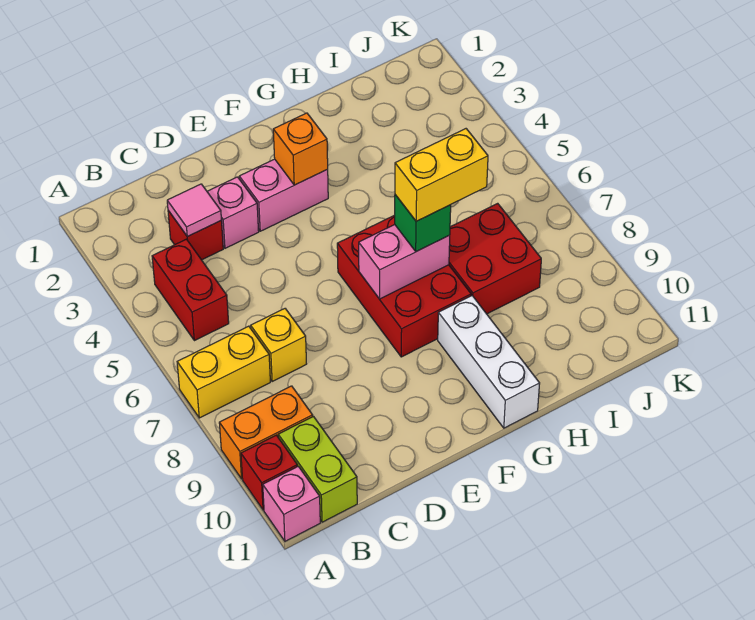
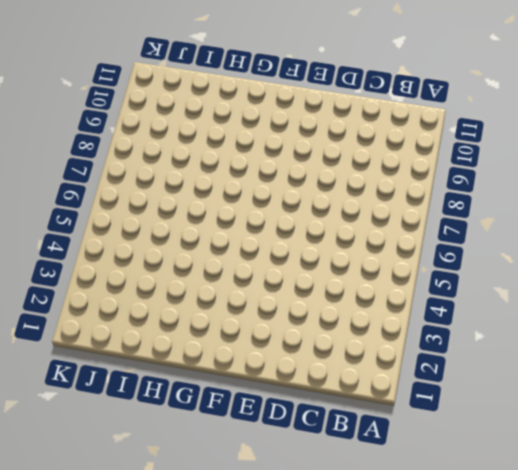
none -> yellow brick A7:B7 level 1
none -> orange brick A9:B9 level 1
none -> red brick A10 level 1

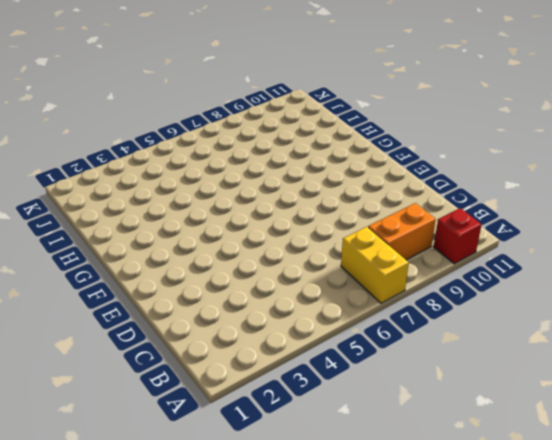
orange brick B8:B9 level 1 -> orange brick A9:B9 level 1
none -> pink brick A11 level 1
none -> red brick B4:B5 level 1
none -> lime brick B10:B11 level 1

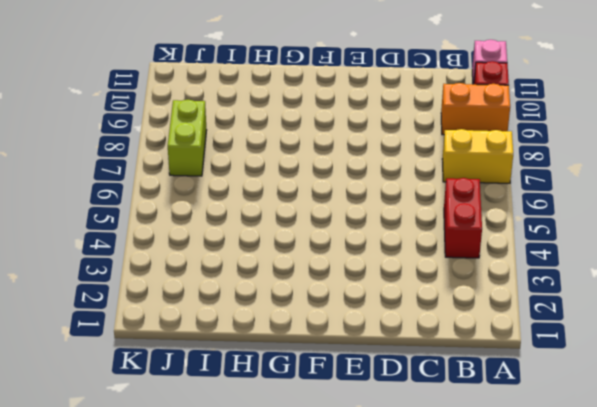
lime brick J7:J8 level 1 -> lime brick B10:B11 level 1
none -> red brick C3 level 1
none -> yellow brick C7 level 1
none -> pink brick D3 level 1

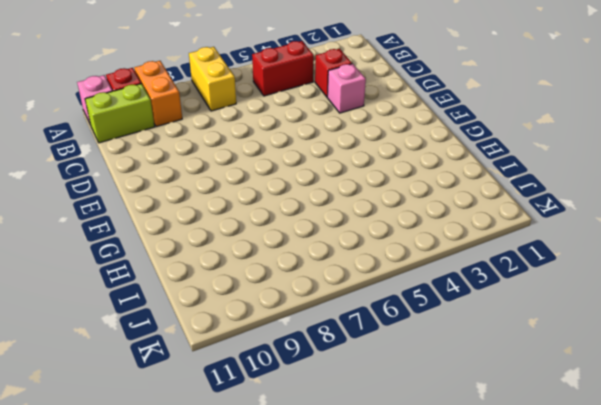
none -> yellow brick C7 level 1
none -> pink brick E3:F3 level 1
none -> red brick F6:G8 level 1

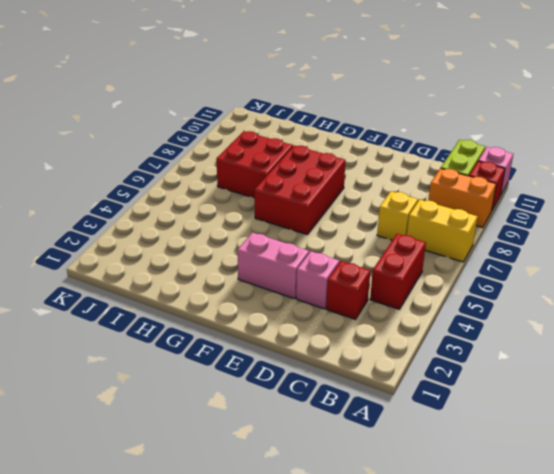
none -> white brick G9:G11 level 1
none -> pink tile C3 level 2
none -> orange brick F3 level 2

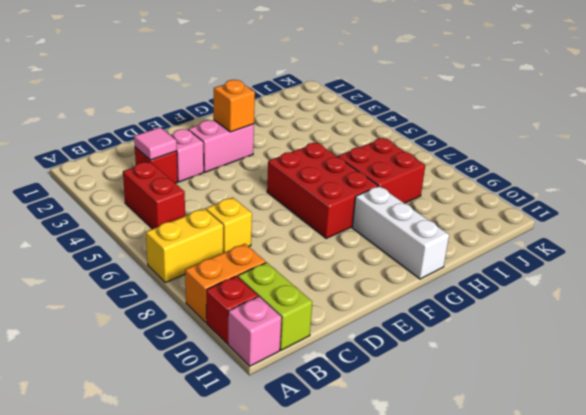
none -> pink brick F7:G7 level 2
none -> green brick G7 level 3
none -> yellow brick G7:H7 level 4

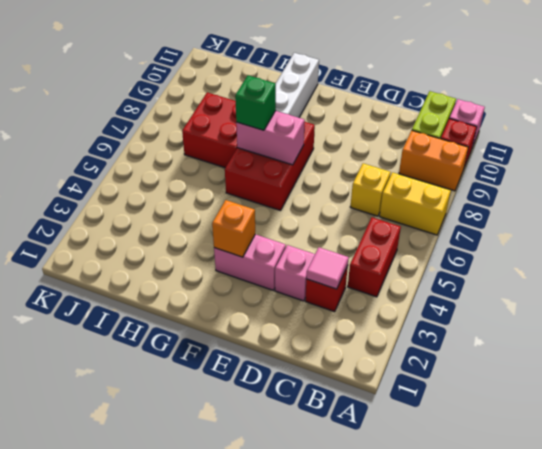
none -> yellow brick G7:H7 level 4

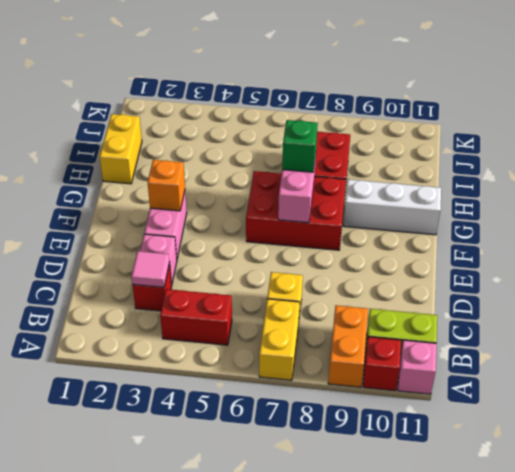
yellow brick H1:I1 level 1 -> yellow brick G7:H7 level 4

